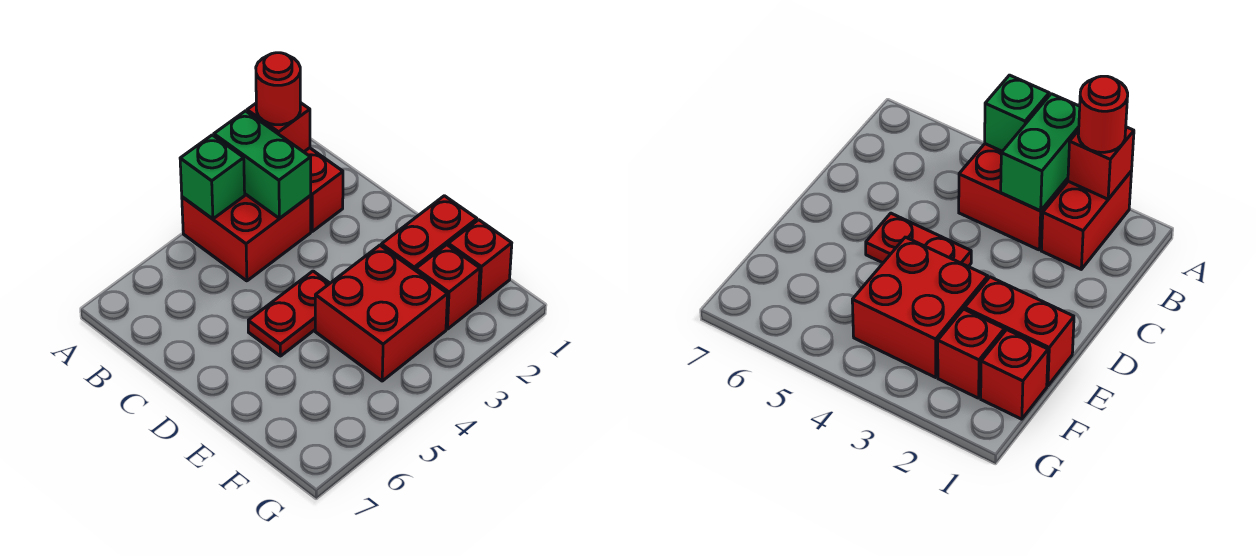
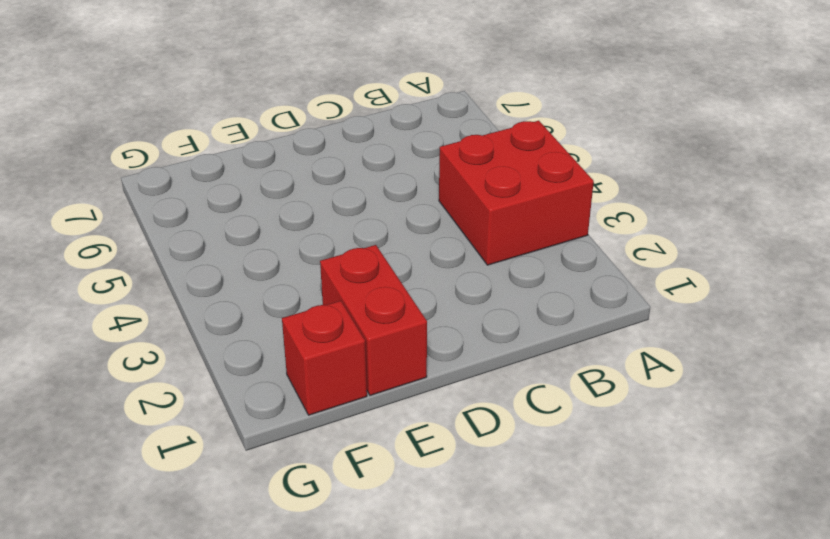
none -> red brick A2:B2 level 1
none -> red plate D4:D5 level 1

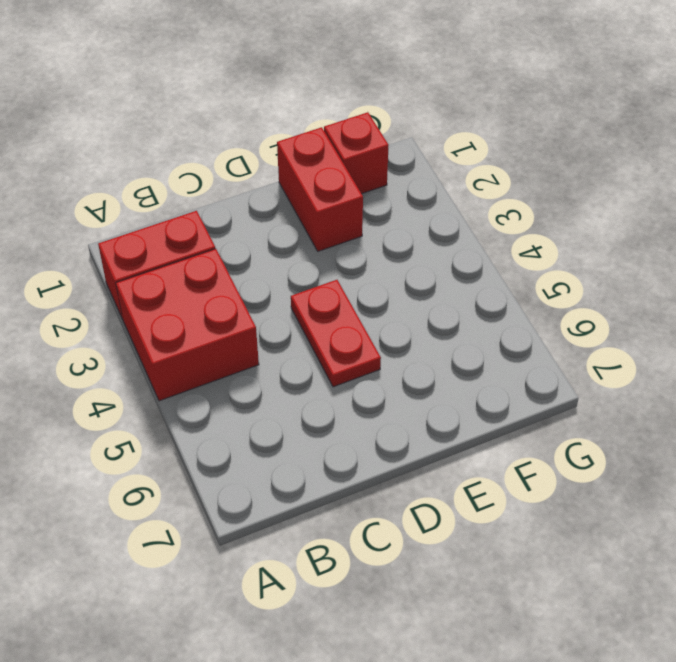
none -> red brick E3:F4 level 1
none -> red brick F2 level 1

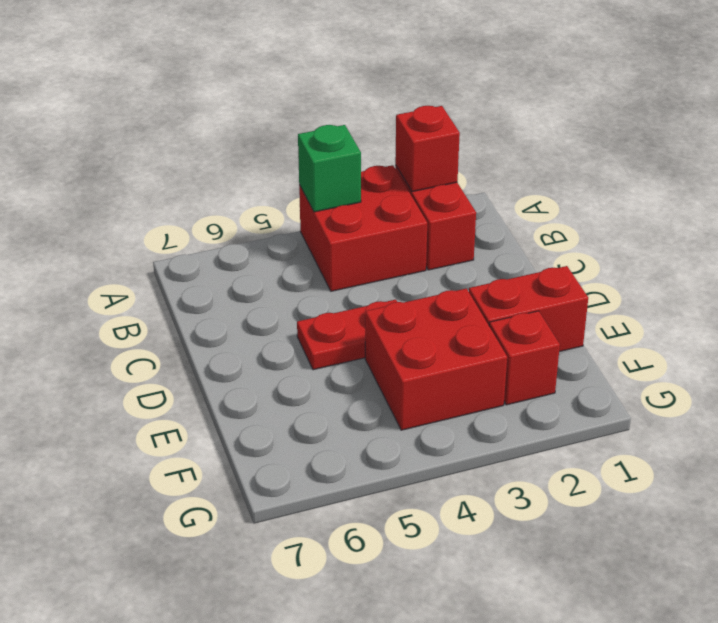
none -> red brick F1 level 1
none -> green brick A3:B3 level 2

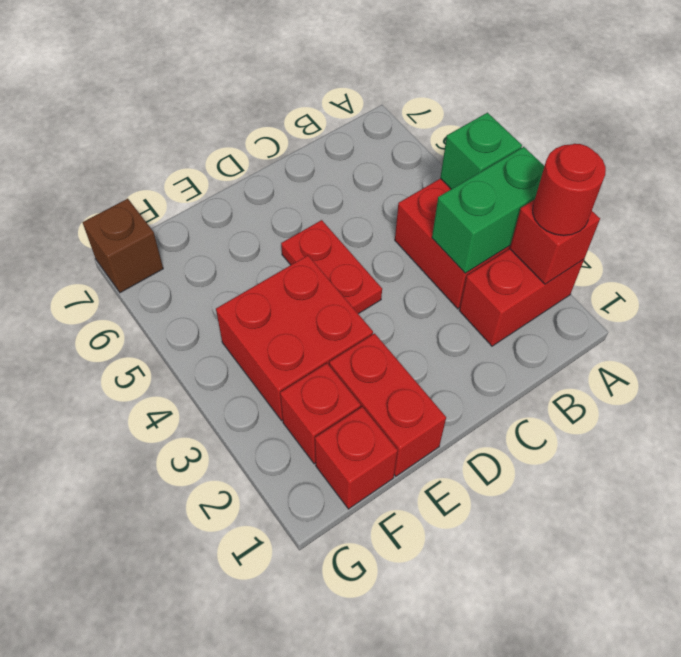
brown brick G7 level 1 -> none

